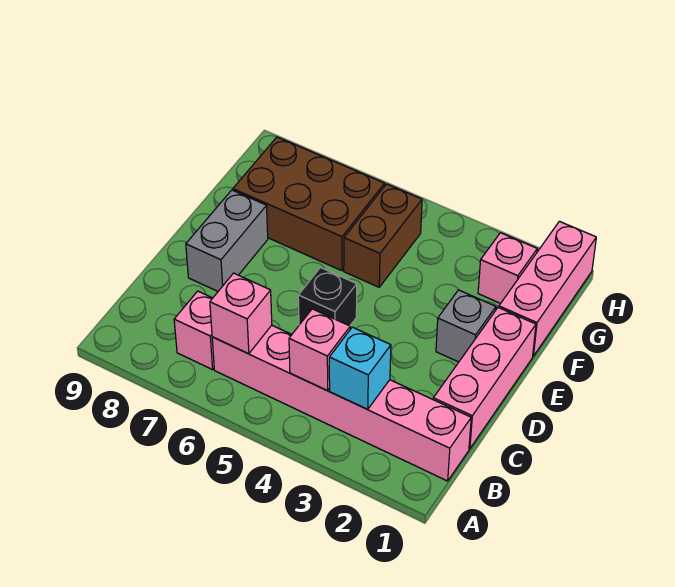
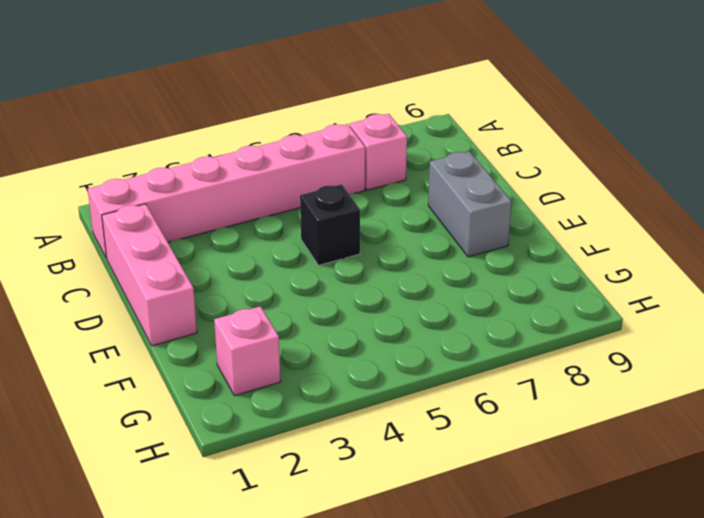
none -> grey brick E2 level 1
none -> pink brick F1:H1 level 1
none -> brown brick F5:G5 level 1

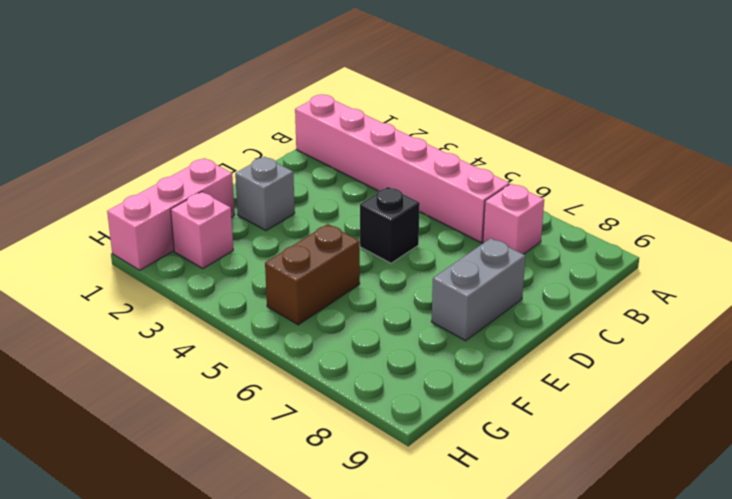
none -> pink brick C1:E1 level 1
none -> brown brick F6:G8 level 1
none -> cyan brick B3 level 2

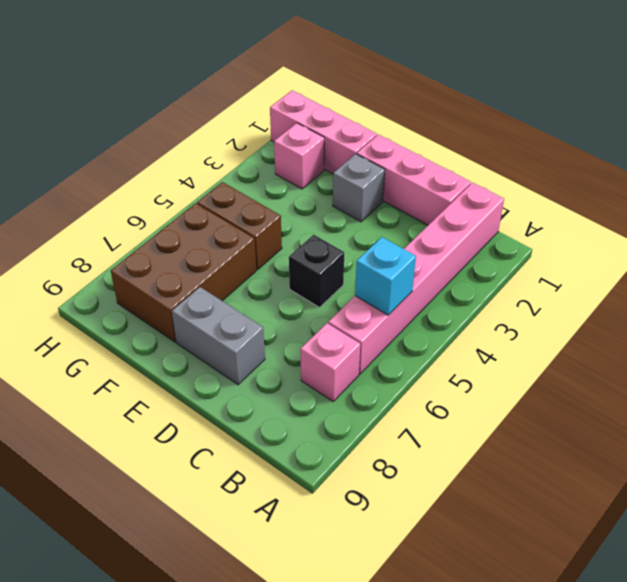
cyan brick B5 level 2 -> cyan brick B3 level 2
none -> pink brick B4 level 2
none -> pink brick B6 level 2

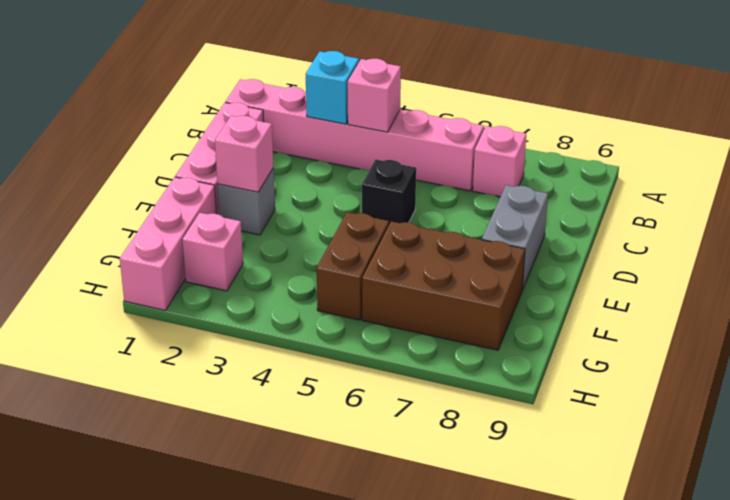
pink brick E2 level 2 -> pink brick B6 level 2

